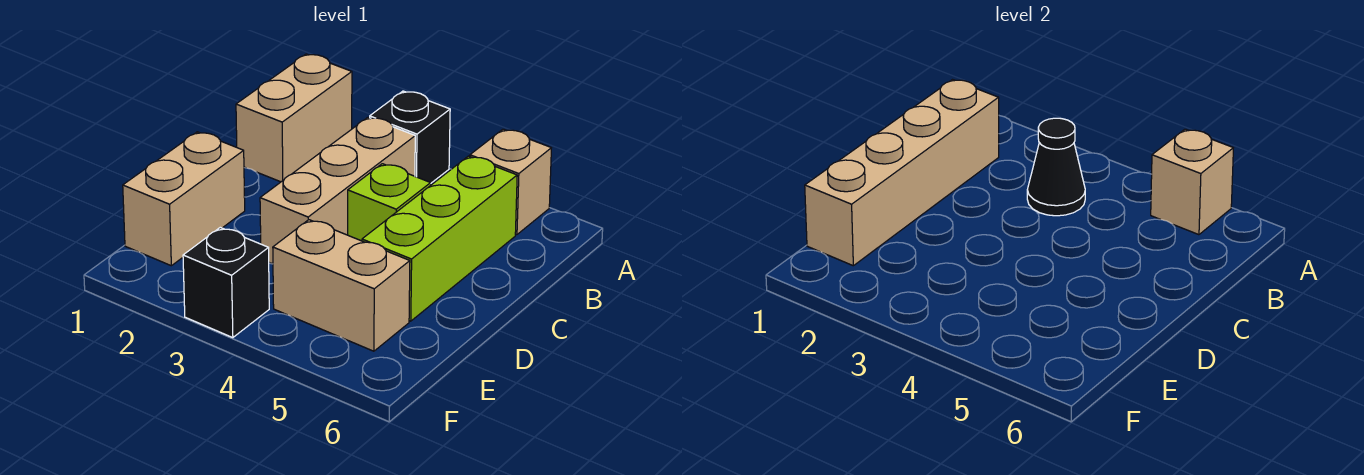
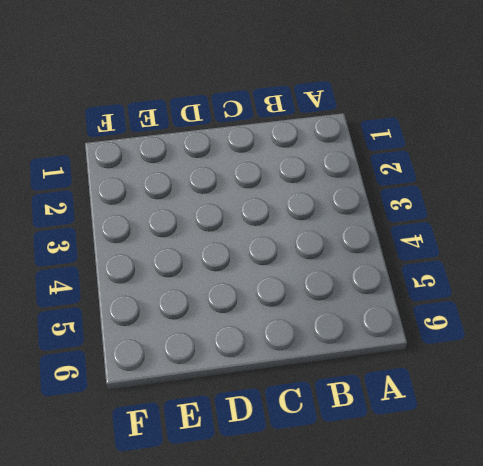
none -> tan brick A1:B1 level 1
none -> black brick A3 level 1
none -> tan brick A5 level 1

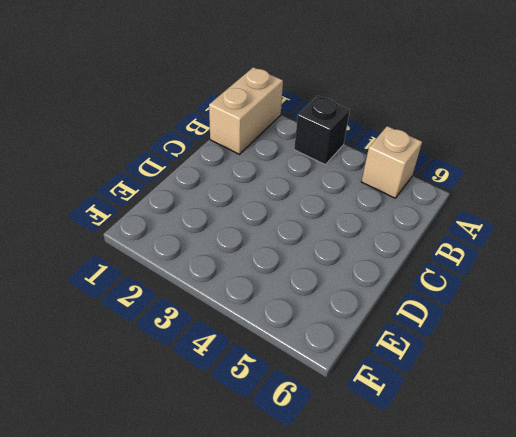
none -> tan brick B3:D3 level 1
none -> lime brick B5:D5 level 1
none -> lime brick C4 level 1

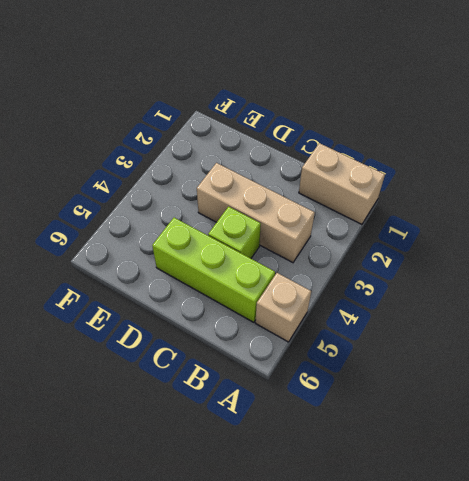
none -> black brick A3 level 1
none -> tan brick D1:E1 level 1
none -> tan brick E4:E5 level 1

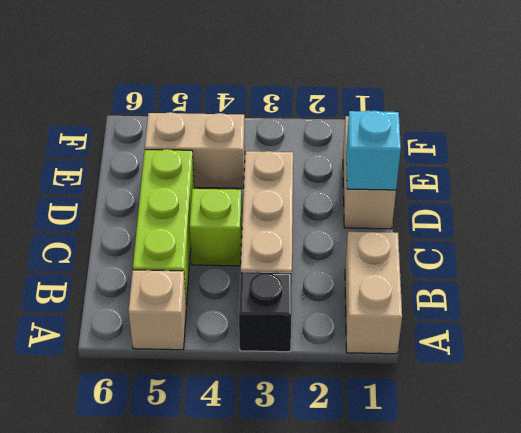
cyan brick D1 level 2 -> tan brick B1:E1 level 2
none -> black brick F3 level 1
none -> tan brick A5 level 2
none -> black cone B3 level 2

